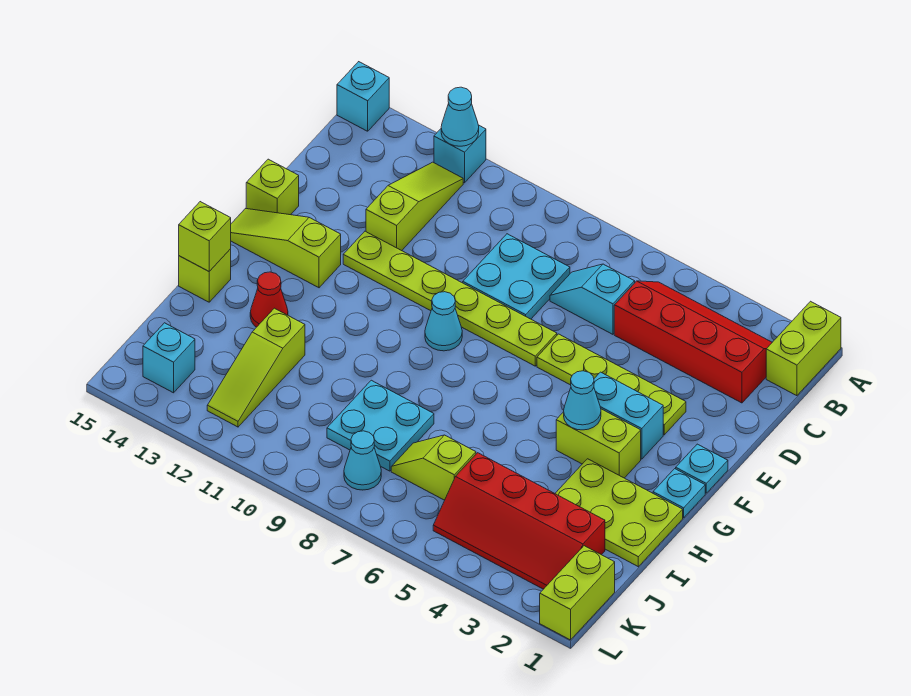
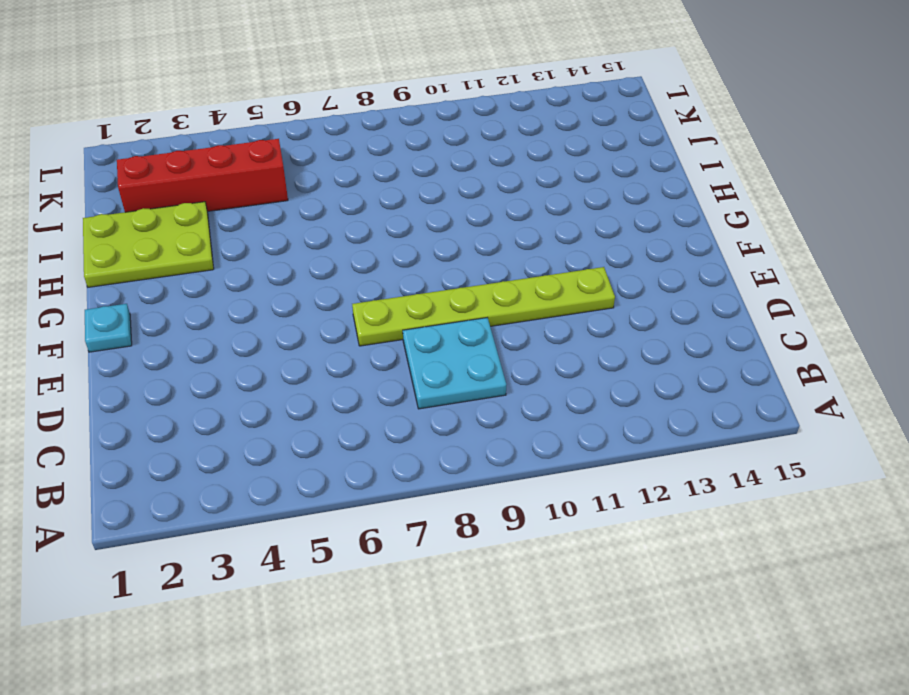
none -> lime brick A1:B1 level 1
none -> cyan brick A12 level 1
none -> cyan brick A15 level 1

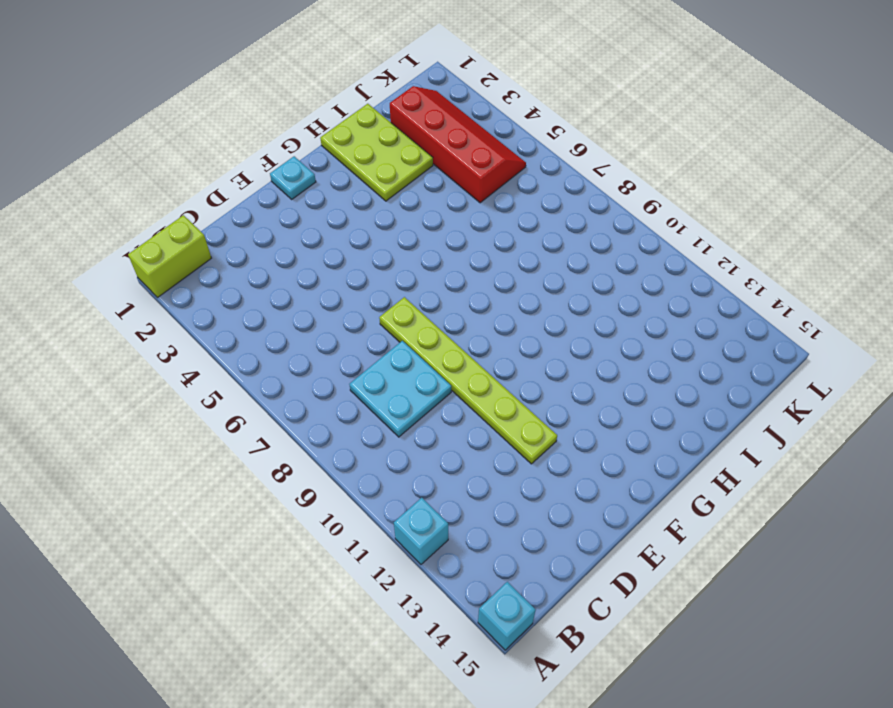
none -> red slope B2:C5 level 1 top C
none -> lime slope B12:D12 level 1 top D
none -> cyan slope C6:C7 level 1 top 6

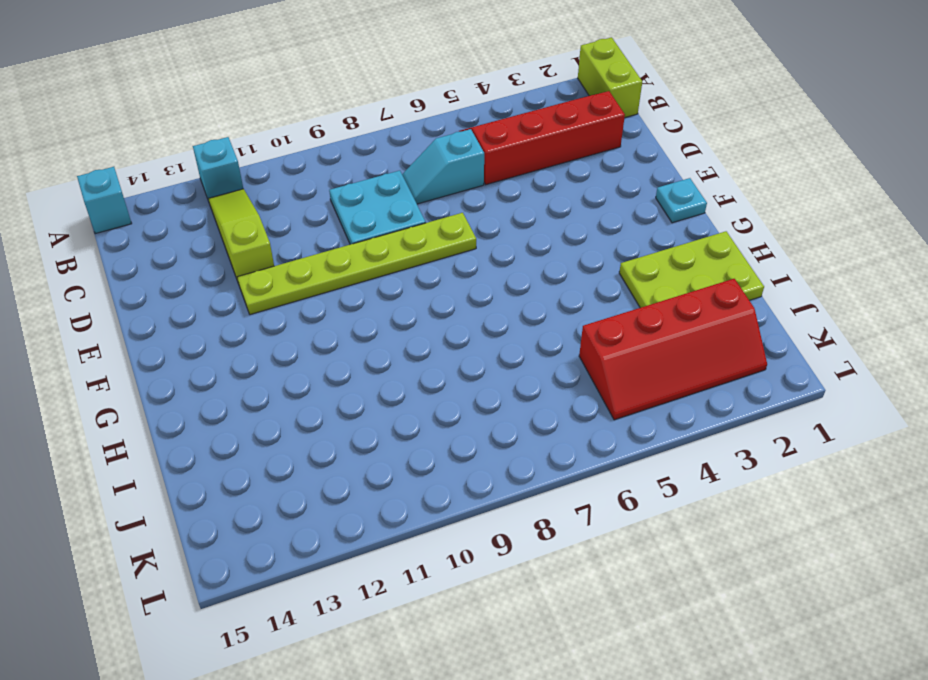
none -> lime plate E3:E6 level 1
none -> lime brick E15 level 1
none -> cyan brick F3:F4 level 1

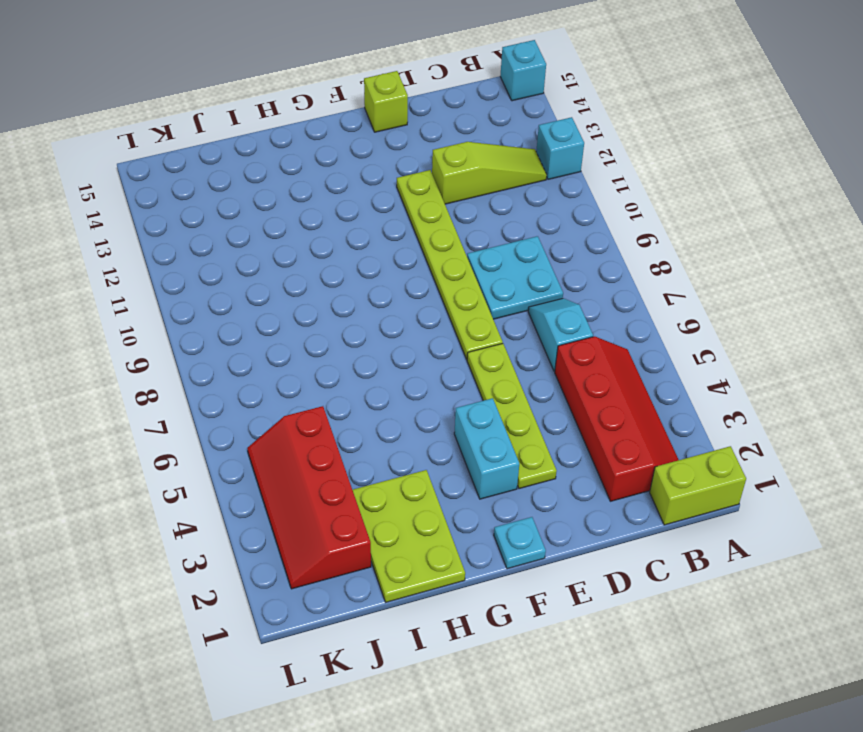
none -> cyan cone F9 level 1
none -> lime slope F13:F15 level 1 top 13
none -> cyan plate G1 level 1

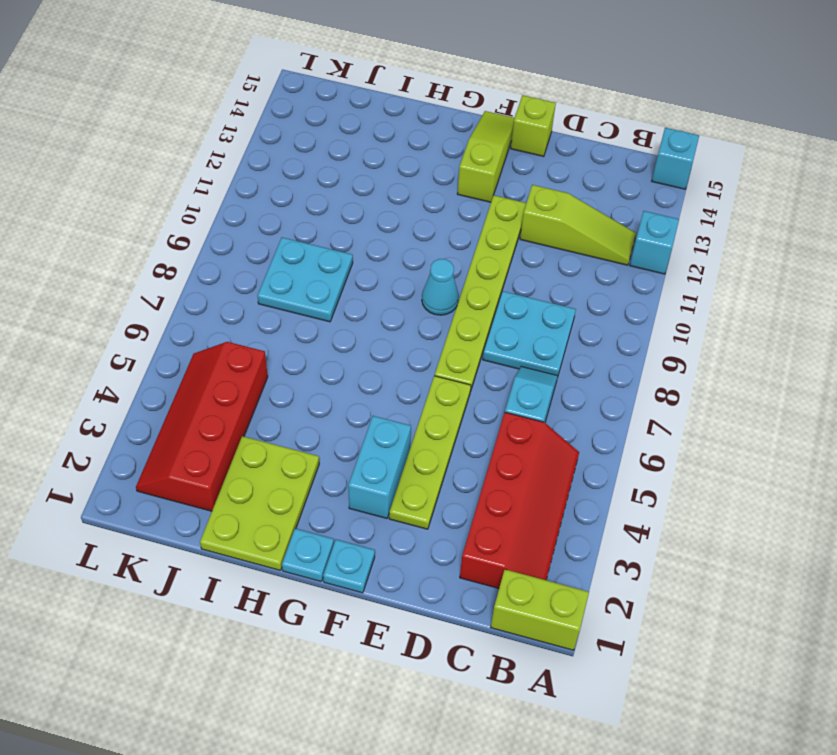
none -> lime brick G3:G4 level 1
none -> red cone H13 level 1
none -> lime brick H15 level 1

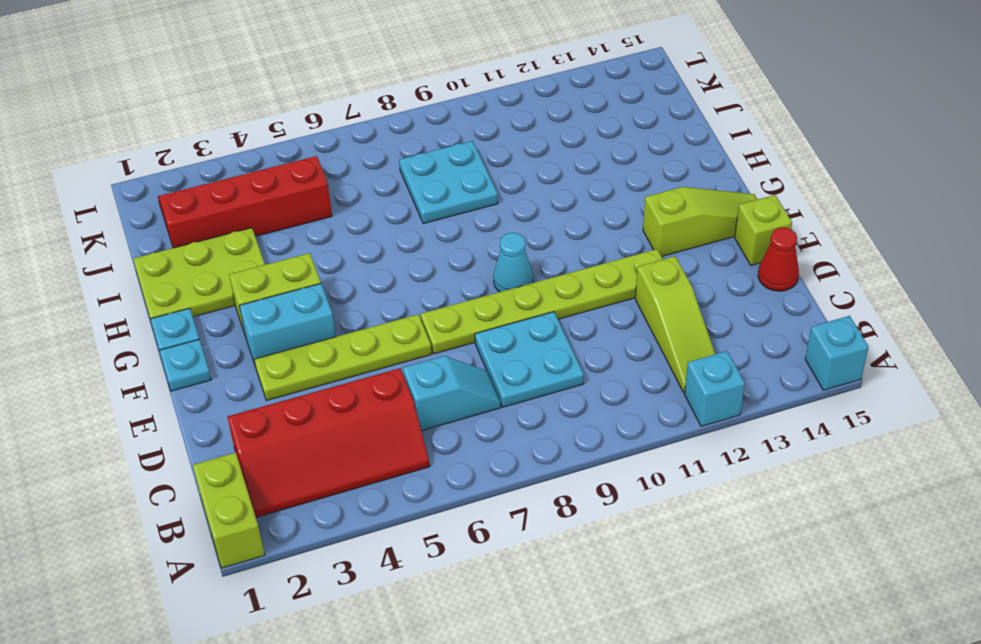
red cone D15 level 1 -> red cone H13 level 1
none -> lime brick H15 level 1
none -> lime slope I12:K12 level 1 top I
none -> lime slope J6:J7 level 1 top 6

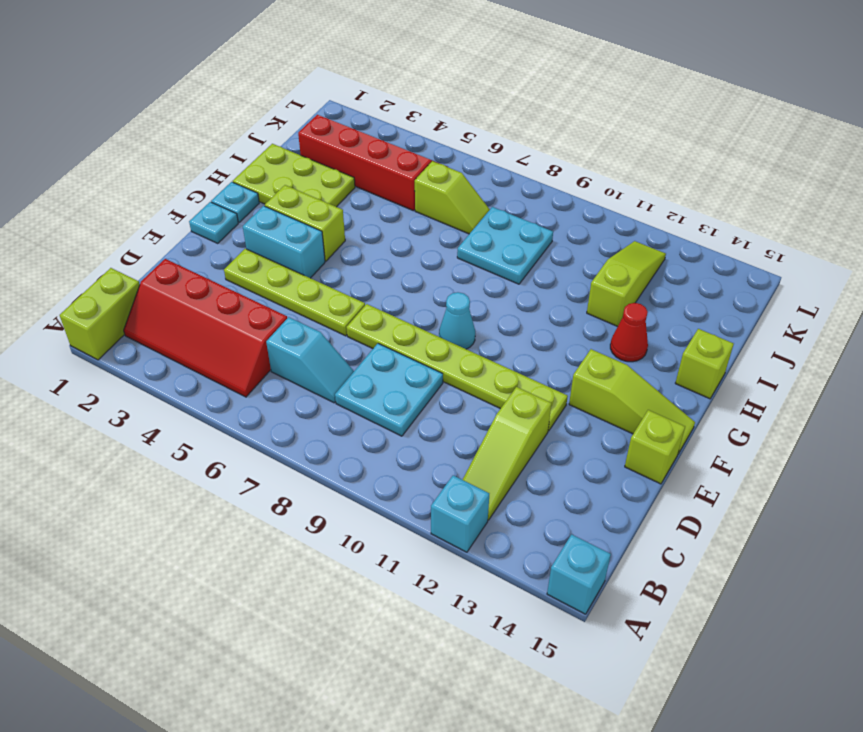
none -> lime brick K1:L1 level 1
none -> cyan cone K8 level 1
none -> cyan brick K14 level 1

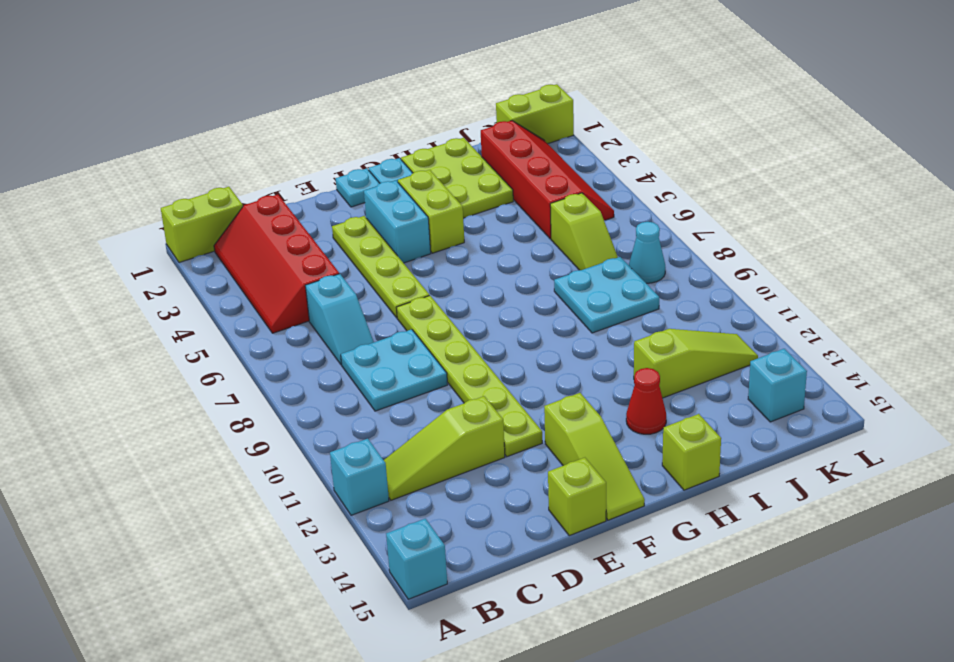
none -> cyan cone F9 level 1
none -> cyan cone A12 level 2
none -> cyan cone G4 level 2

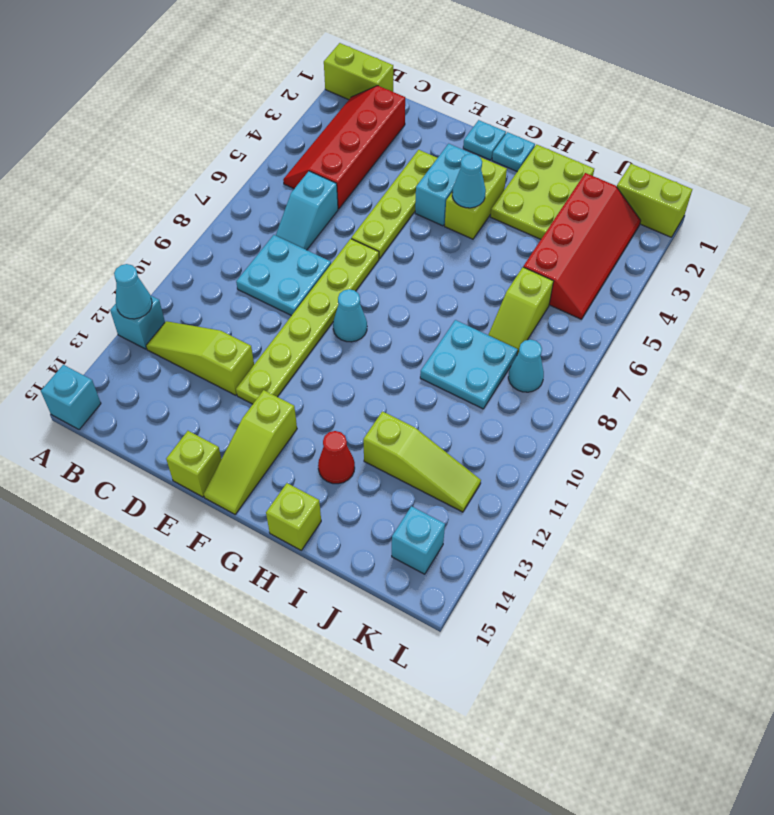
none -> lime brick H15 level 2

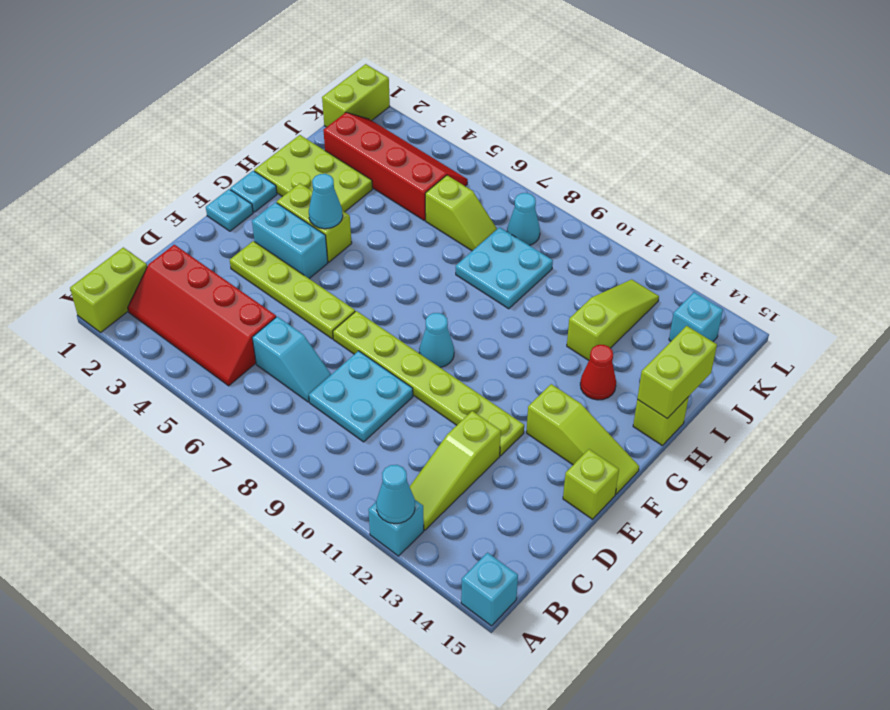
lime brick H15:I15 level 2 -> lime brick H15 level 2

